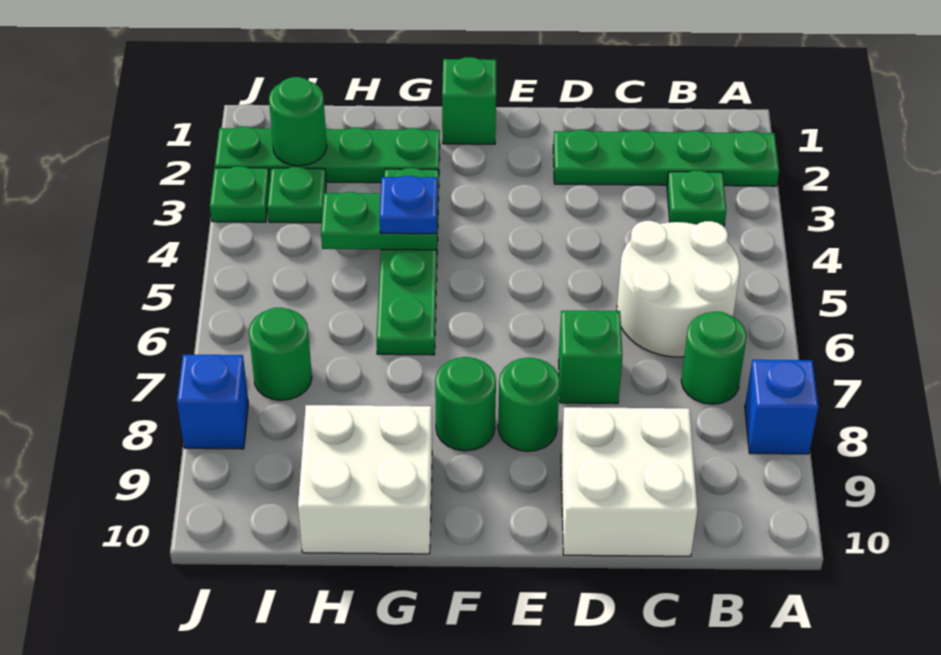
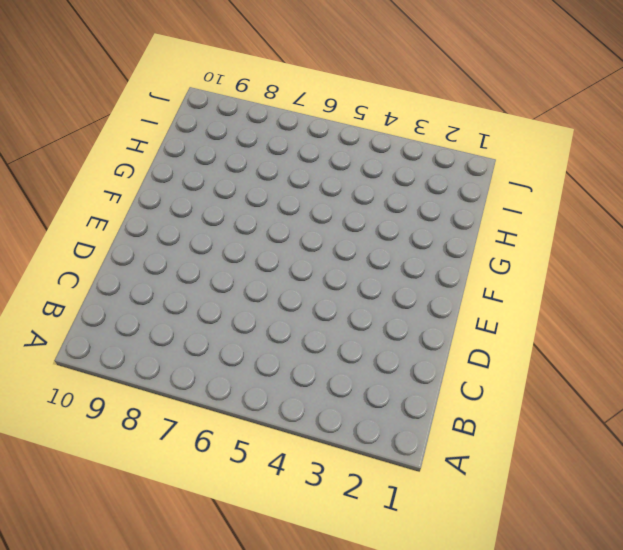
none -> green plate A2:D2 level 1
none -> blue brick A8 level 1
none -> green plate B3 level 1

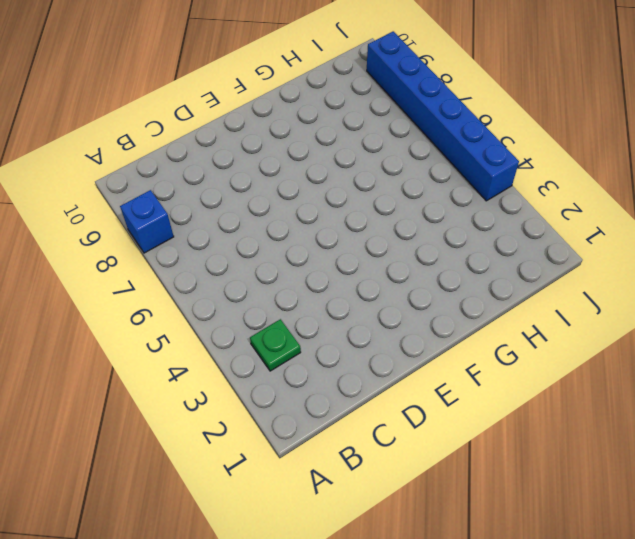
blue brick J4:J9 level 1 -> blue brick J8 level 1
none -> green plate A2:D2 level 1
none -> white round brick B5:C6 level 1
none -> green round brick B7 level 1

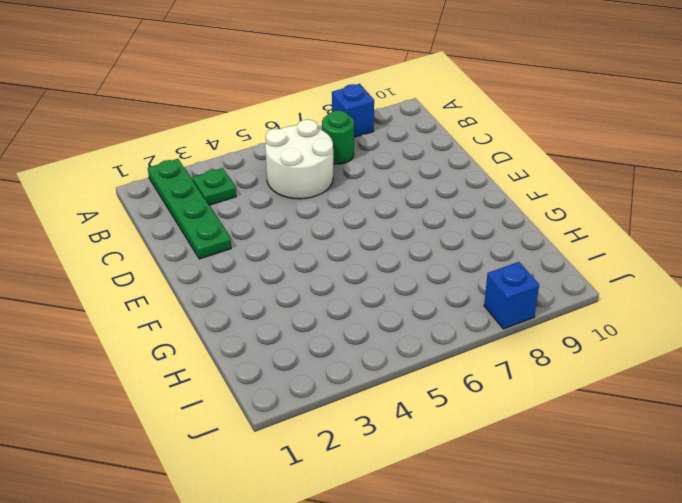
none -> white brick C9:D10 level 1
none -> green brick D7 level 1
none -> green round brick E8 level 1

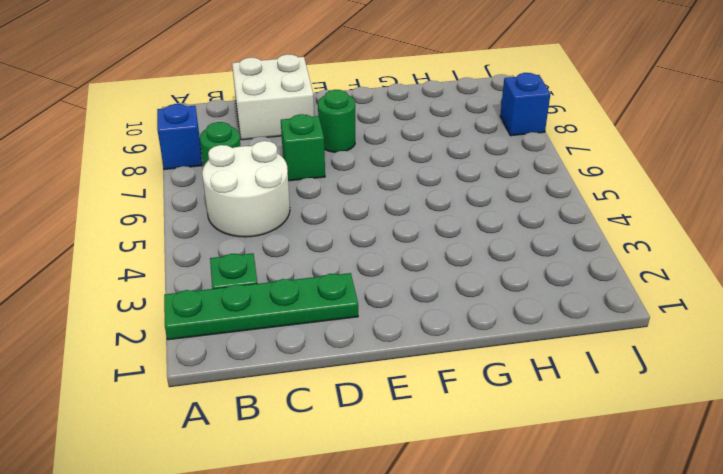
none -> green brick F1 level 1
none -> green round brick F8 level 1
none -> green plate G2:J2 level 1

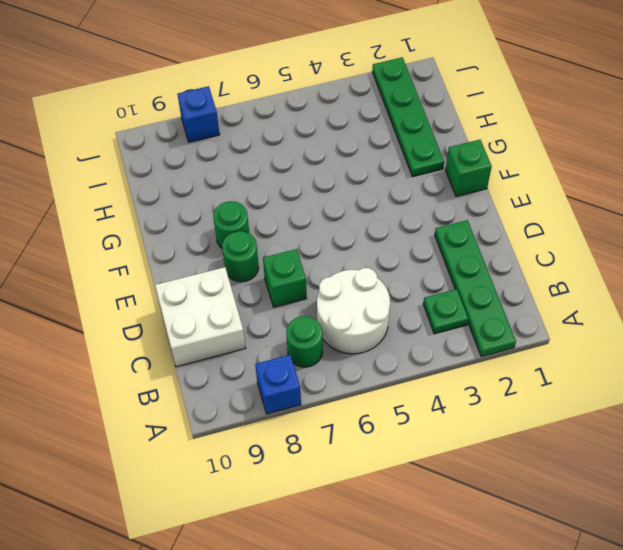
none -> green plate G3:G6 level 1
none -> white brick G9:H10 level 1
none -> green plate I3 level 1

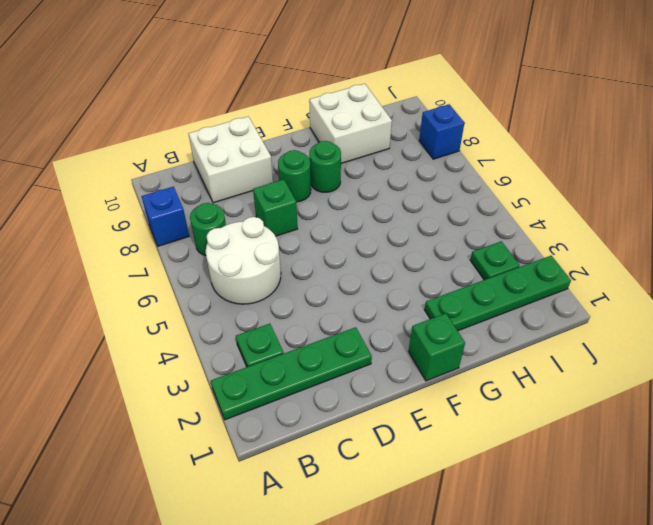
none -> green plate G3:G6 level 1
none -> green round brick I7 level 1
none -> green plate J3 level 1

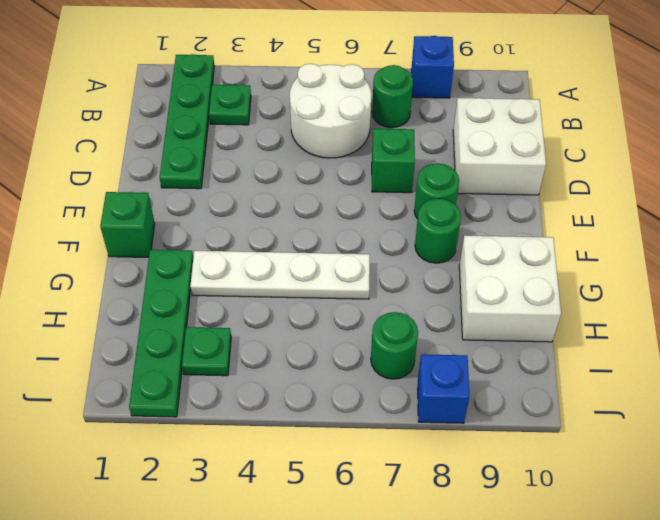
white plate G3:G6 level 1 -> green plate G3:G6 level 1
none -> green plate J3 level 1
none -> green plate G4:H4 level 2
none -> green round brick I2 level 2

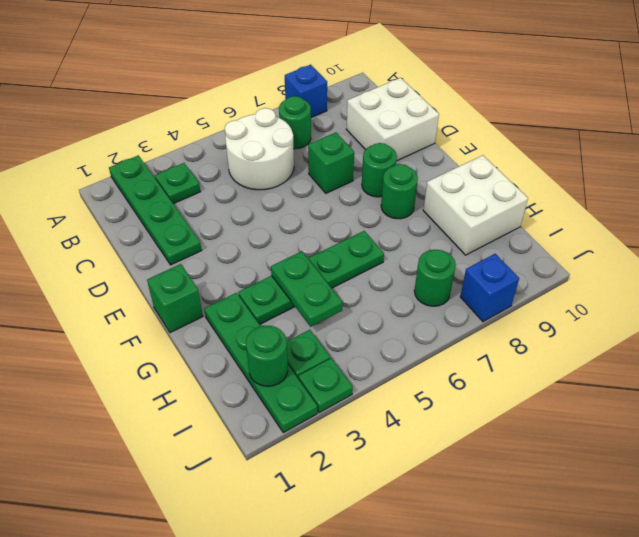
none -> blue plate G4 level 3

